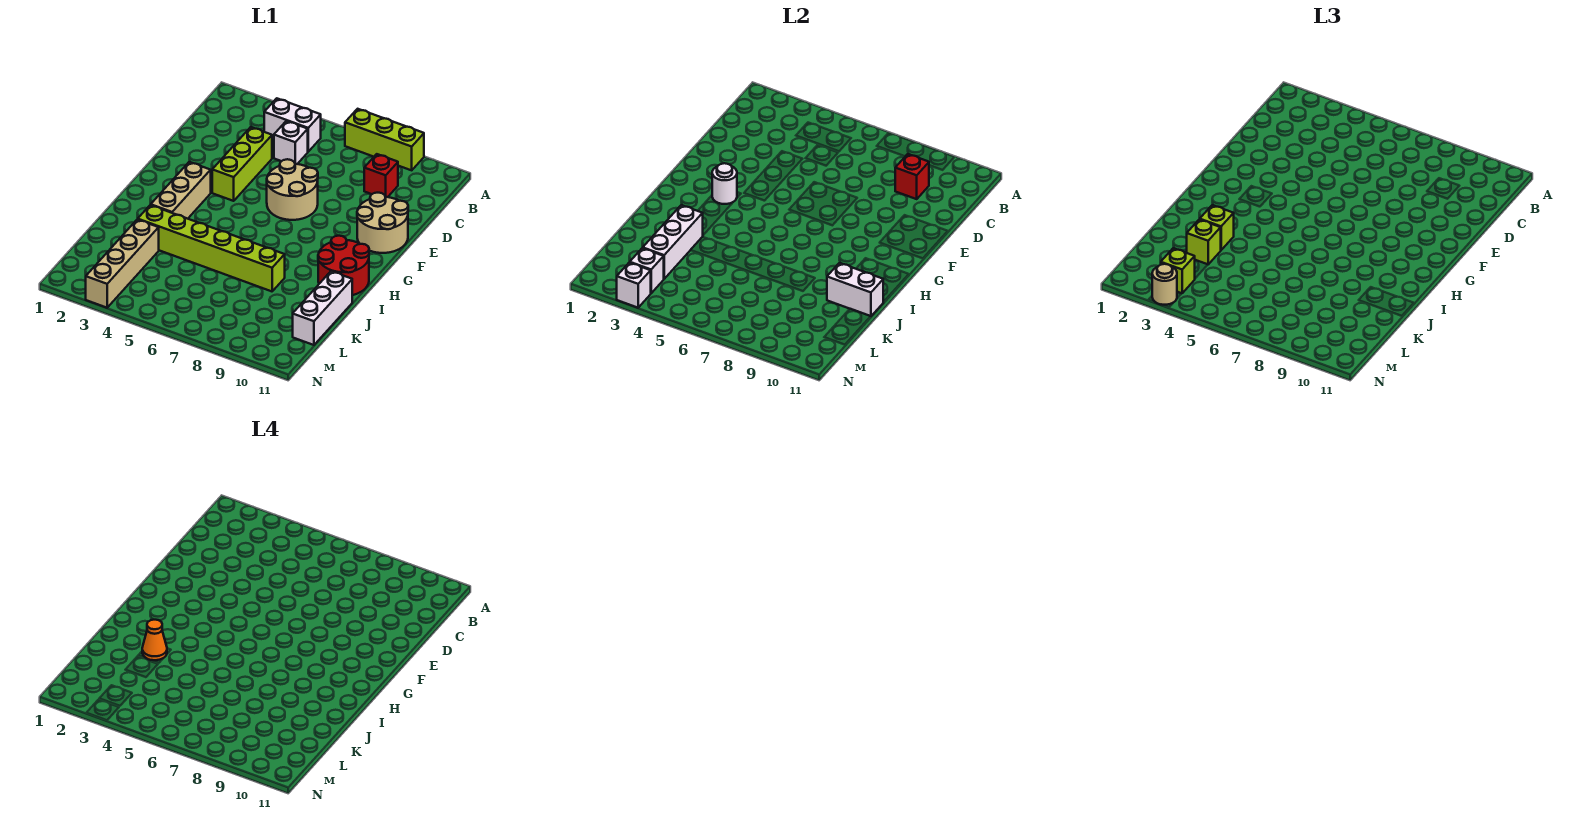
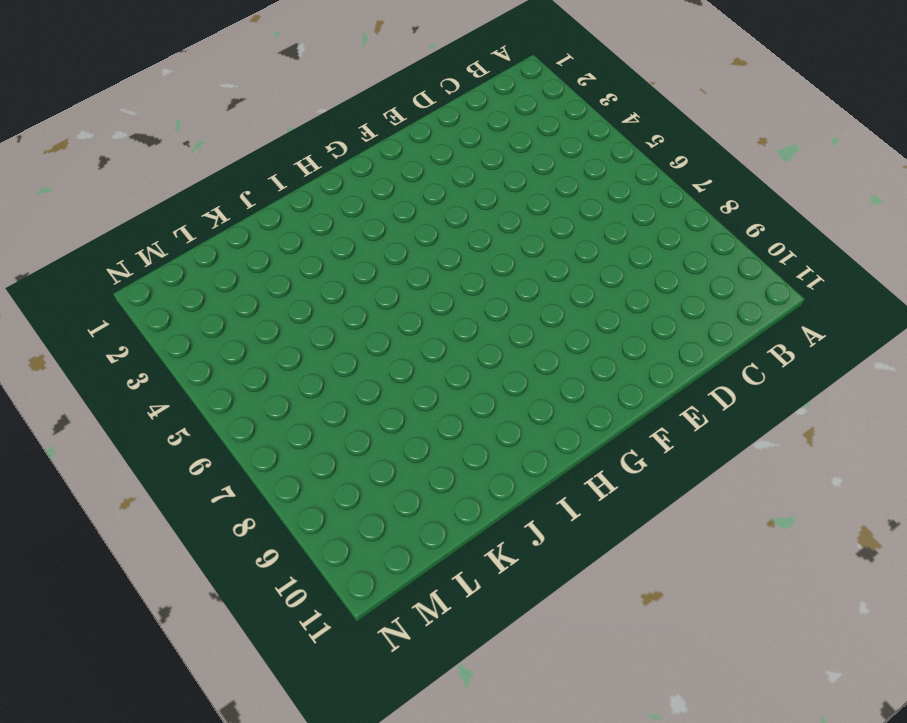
none -> lime brick A7:A9 level 1
none -> white brick B4:B5 level 1
none -> white brick C5 level 1

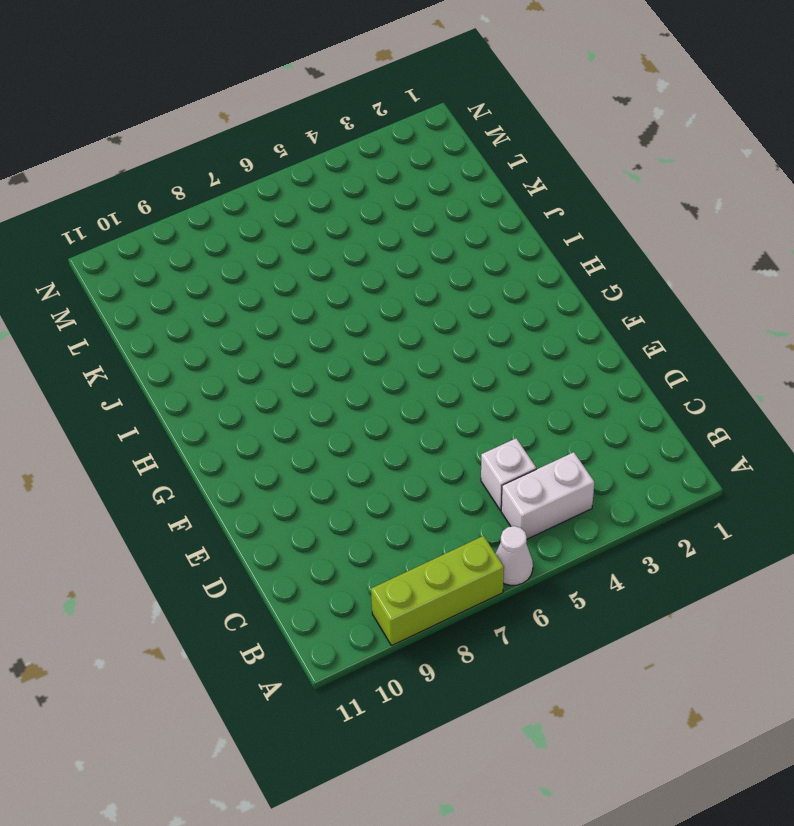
white cone A6 level 1 -> none
none -> red brick C9 level 1
none -> lime brick D4:F4 level 1
none -> tan round brick E6:F7 level 1

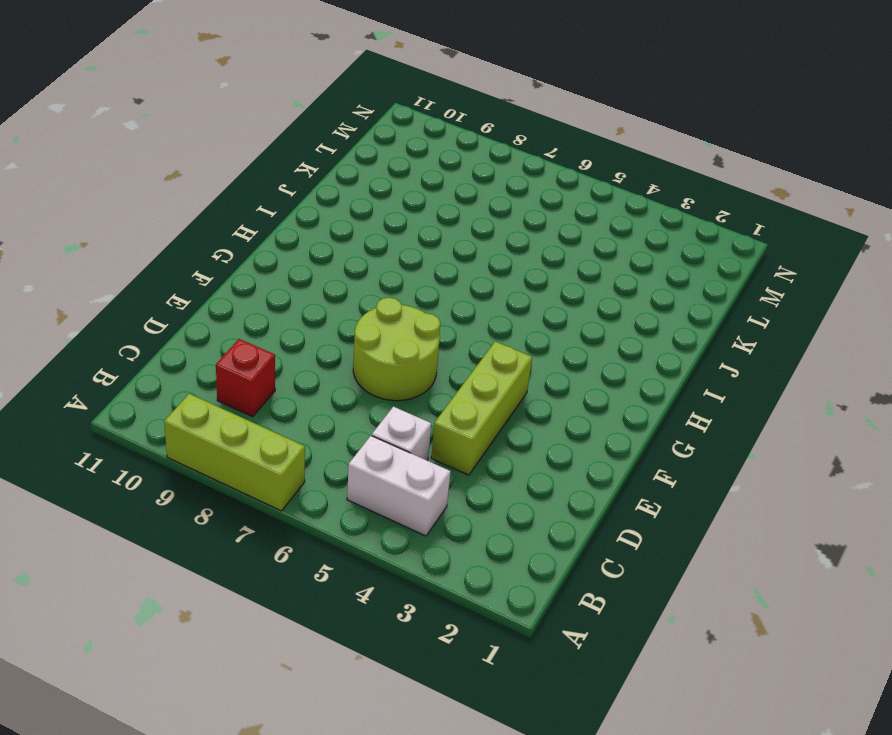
lime round brick E6:F7 level 1 -> tan round brick E6:F7 level 1
none -> tan round brick E10:F11 level 1
none -> tan brick G3:I3 level 1
none -> red round brick H10:I11 level 1

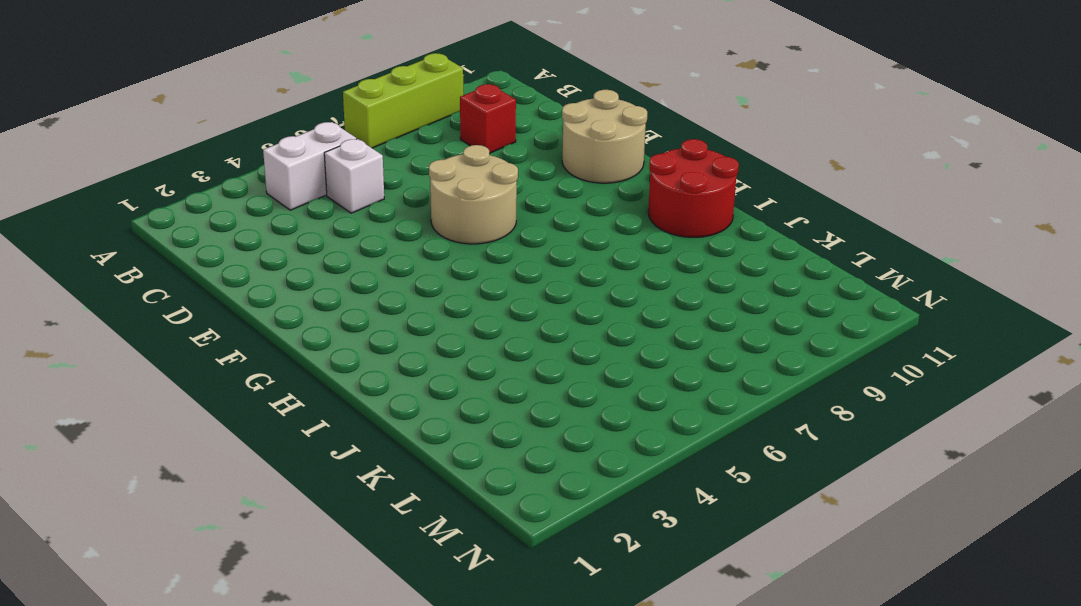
none -> lime brick D4:F4 level 1
none -> tan brick G3:I3 level 1
none -> lime brick J3:J8 level 1

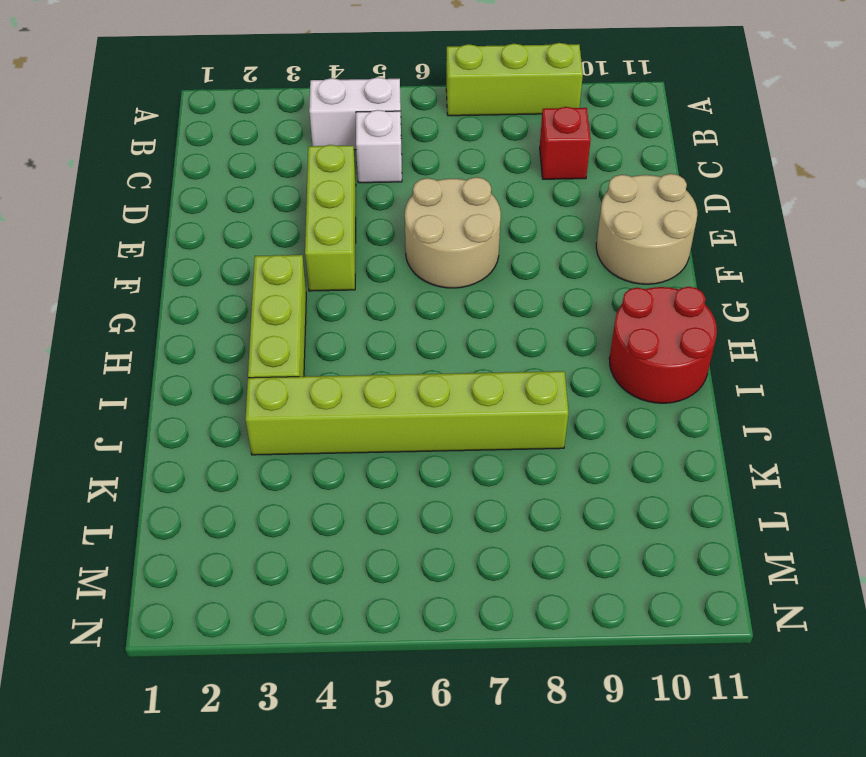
lime brick G3:I3 level 1 -> tan brick G3:I3 level 1
none -> white brick J11:L11 level 1
none -> tan brick K3:N3 level 1
none -> red brick C9 level 2

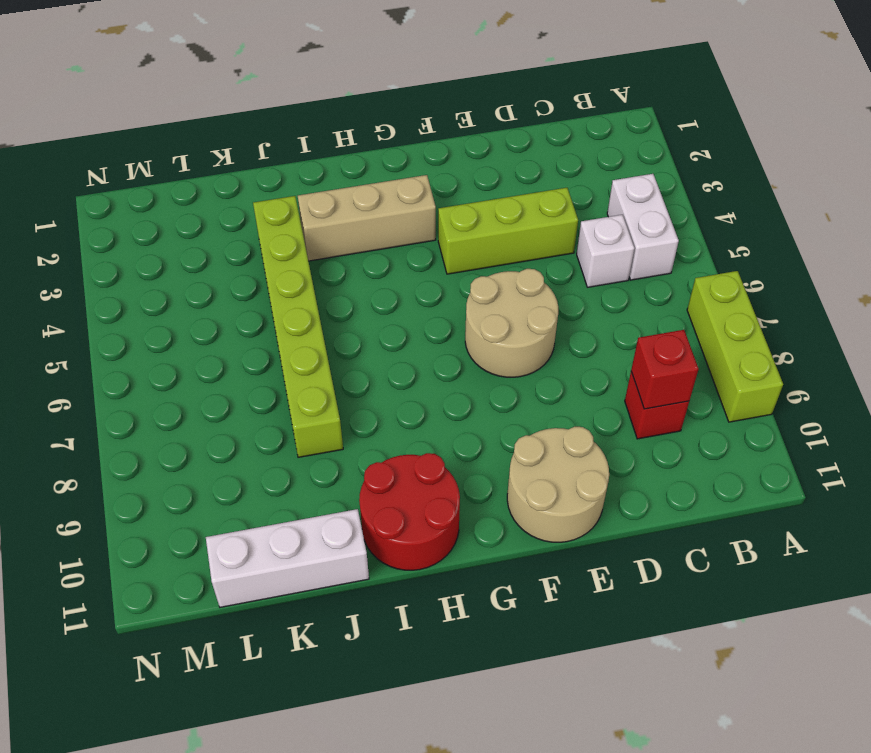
none -> tan brick K3:N3 level 1
none -> white round brick G3 level 2
none -> white brick J3:L3 level 2

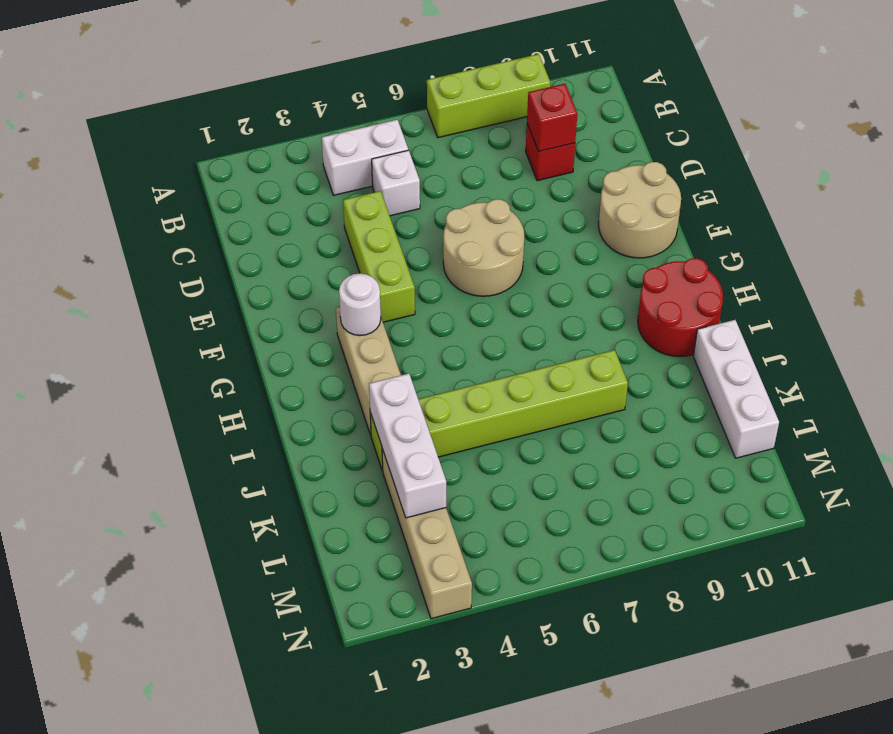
none -> white brick J10:J11 level 2
none -> white brick M3 level 2
none -> white brick N3 level 2

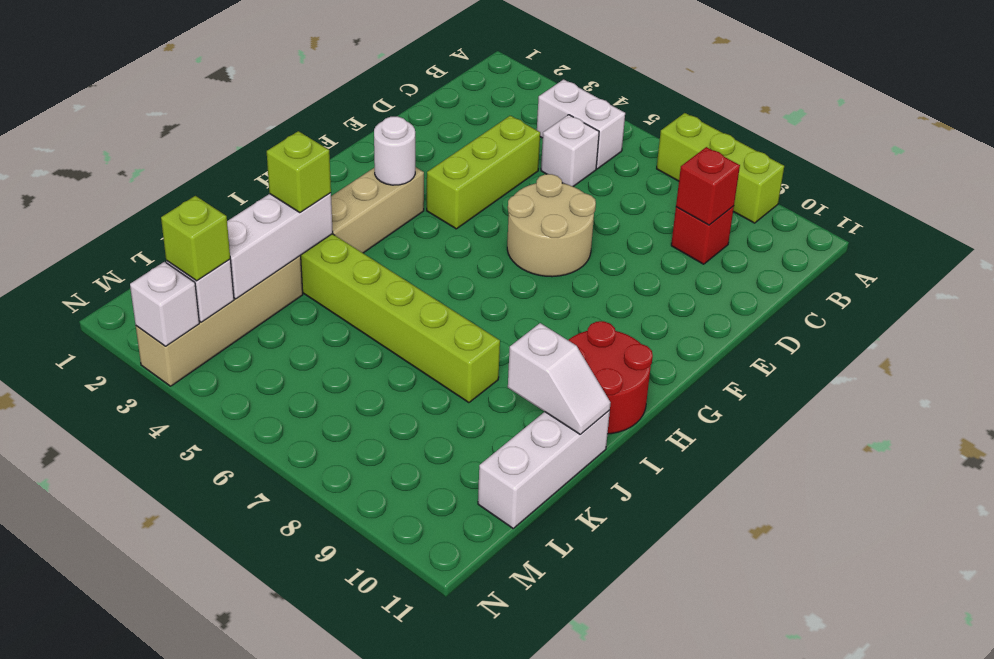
white slope J10:J11 level 2 top 10 -> white brick J10:J11 level 2
none -> tan round brick E10:F11 level 1
none -> lime brick K3 level 3
none -> tan round brick N3 level 3

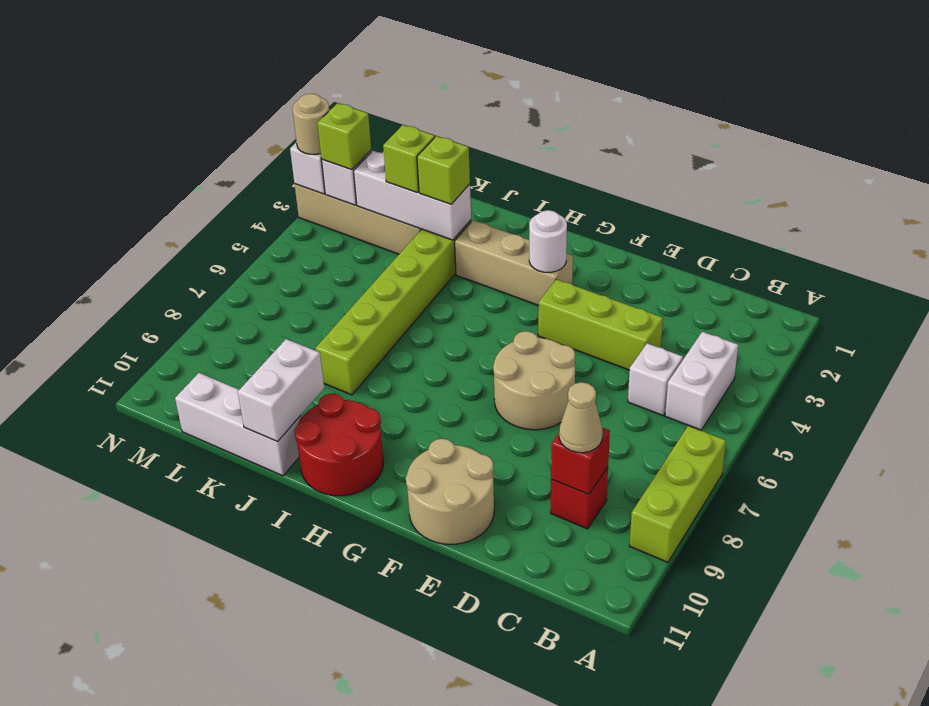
tan cone C9 level 3 -> none
none -> orange cone J3 level 4

